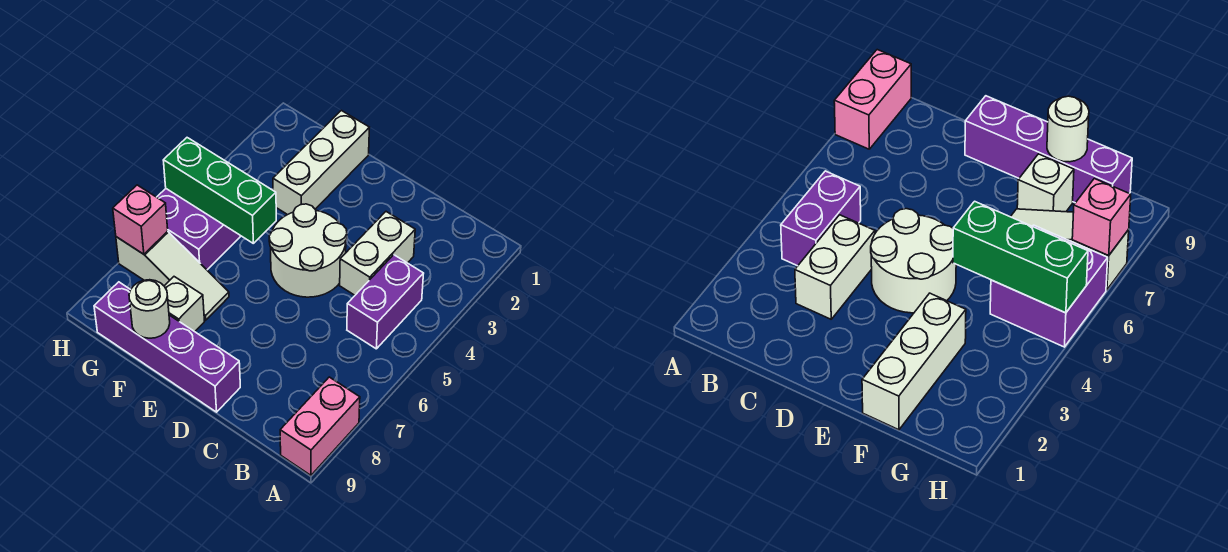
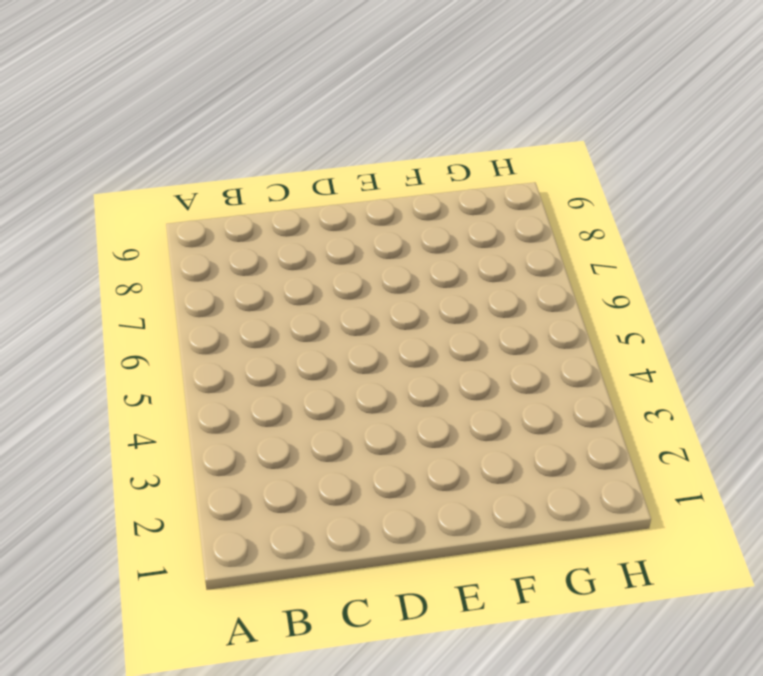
none -> pink brick A8:A9 level 1
none -> purple brick B4:B5 level 1
none -> white brick C3:C4 level 1

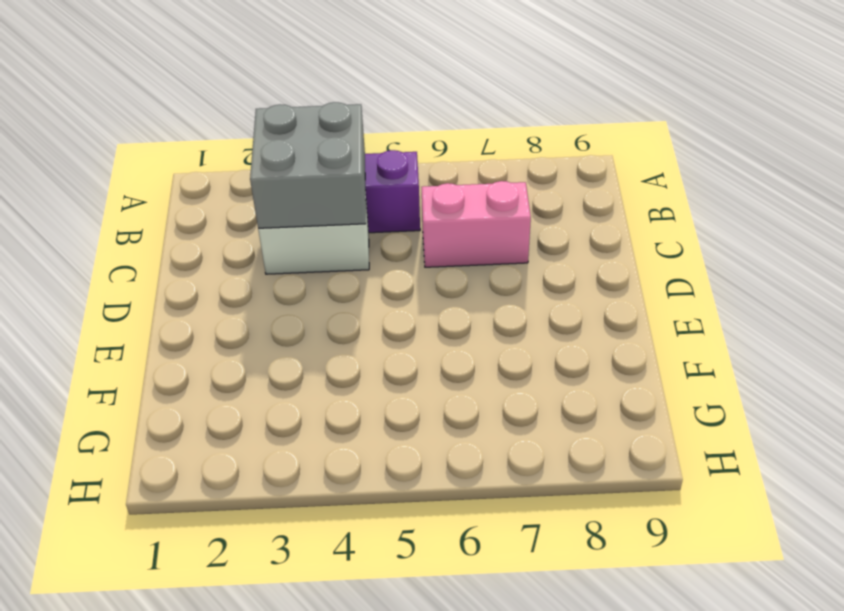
grey brick B3:C4 level 2 -> none
pink brick C6:C7 level 1 -> pink brick A8:A9 level 1
none -> white round brick D4:E5 level 1
none -> purple brick D9:G9 level 1
none -> white brick F1:F3 level 1

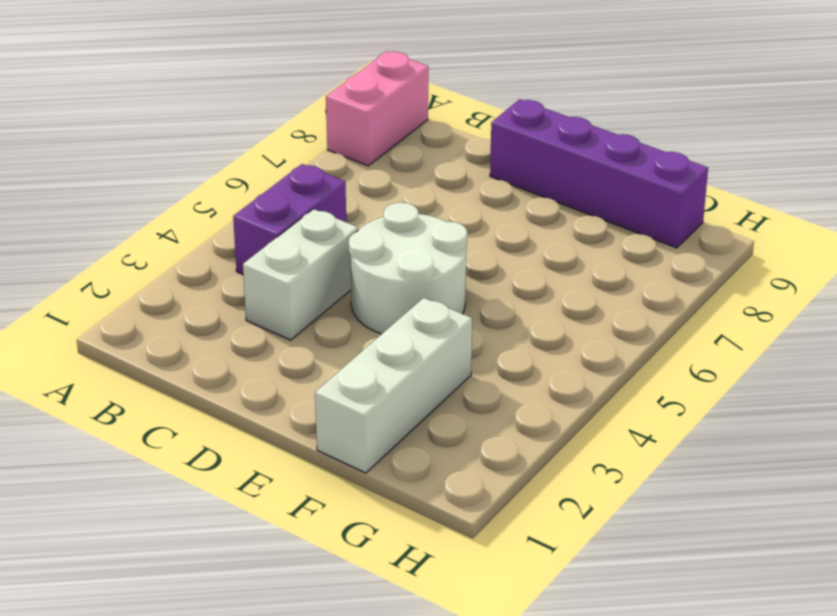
none -> white slope F7:H7 level 1 top H
none -> white brick F8 level 1
none -> purple brick G5:H6 level 1

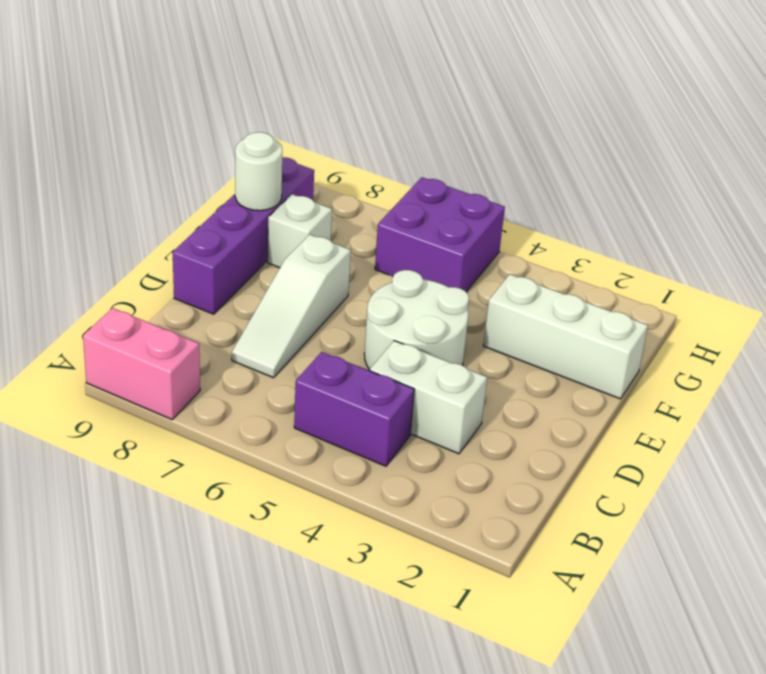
white slope C7:E7 level 1 top E -> white slope F7:H7 level 1 top H
none -> green brick F5:H5 level 2
none -> pink brick H7 level 2

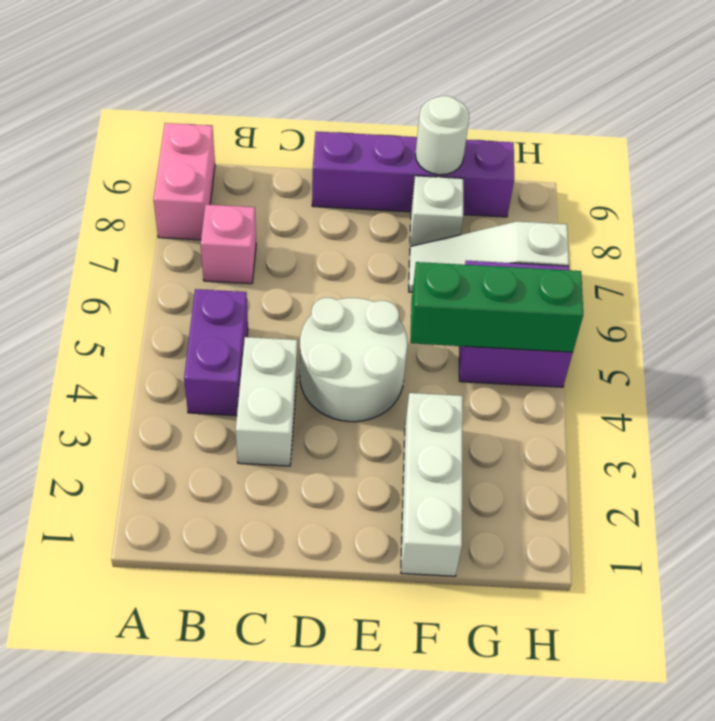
pink brick B7 level 1 -> pink brick H7 level 2

